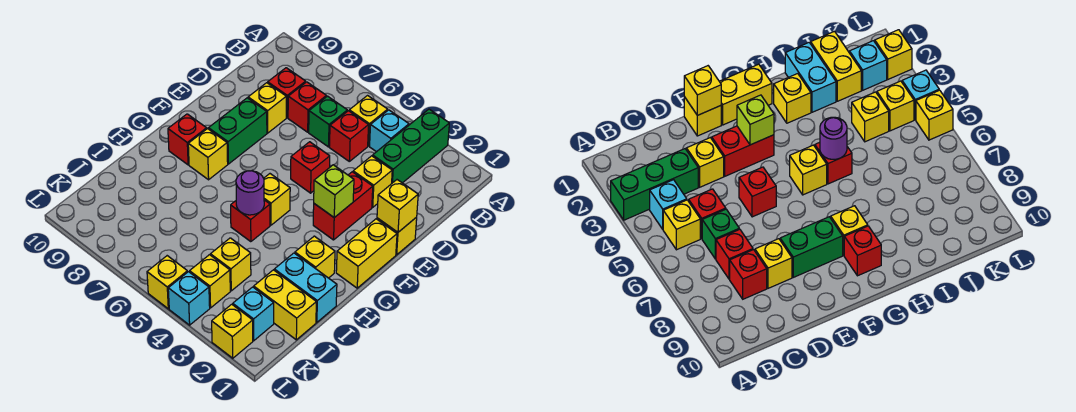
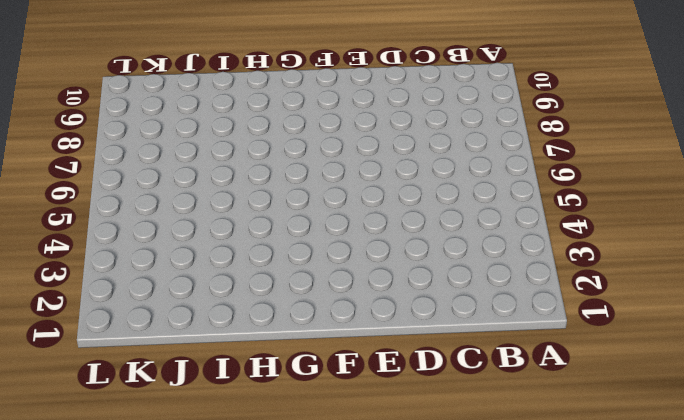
none -> green brick A3:C3 level 1
none -> cyan brick B4 level 1
none -> yellow brick B5 level 1
none -> red brick C5 level 1

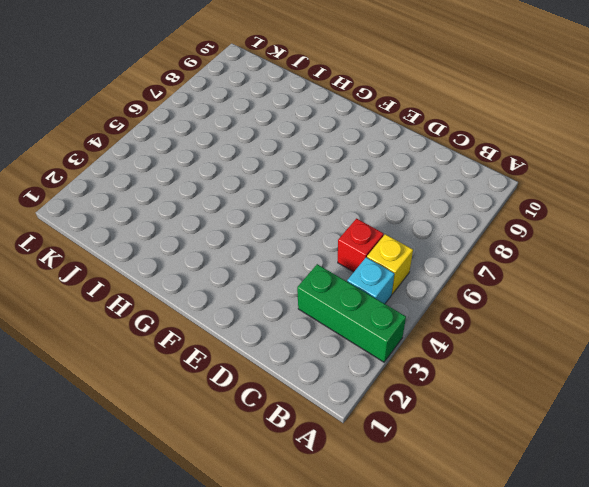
none -> green brick C6 level 1
none -> red brick C7 level 1
none -> red brick C8 level 1
none -> yellow brick D3 level 1

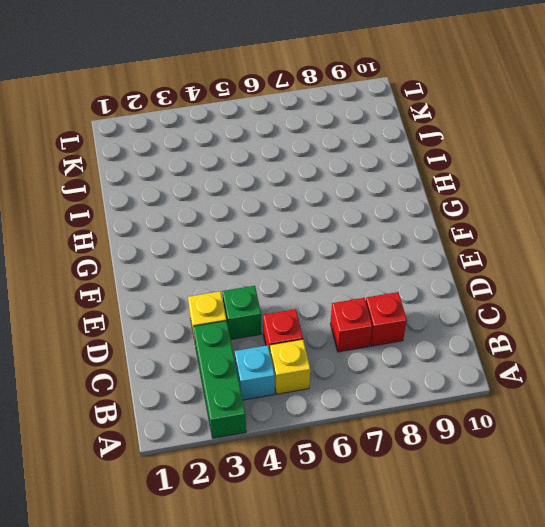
green brick D4 level 1 -> green brick C6 level 1
none -> yellow brick D8 level 1
none -> yellow brick E1 level 1
none -> red brick E3:F3 level 1
none -> red brick E5 level 1

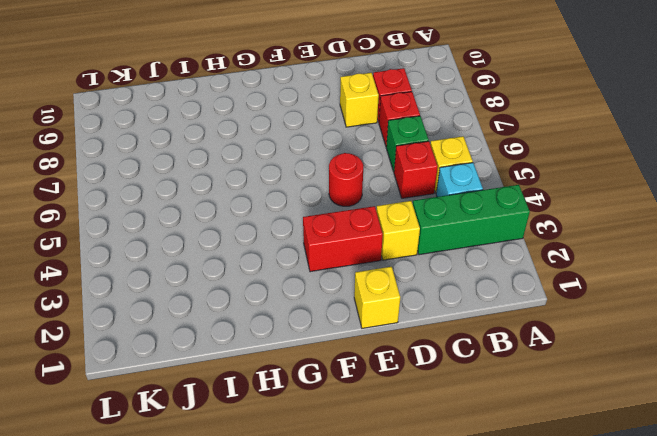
red round brick E5 level 1 -> red brick E5 level 1
none -> green brick E8:F8 level 1
none -> yellow brick F1:G1 level 1
none -> yellow brick G5 level 1
none -> yellow brick G8 level 1

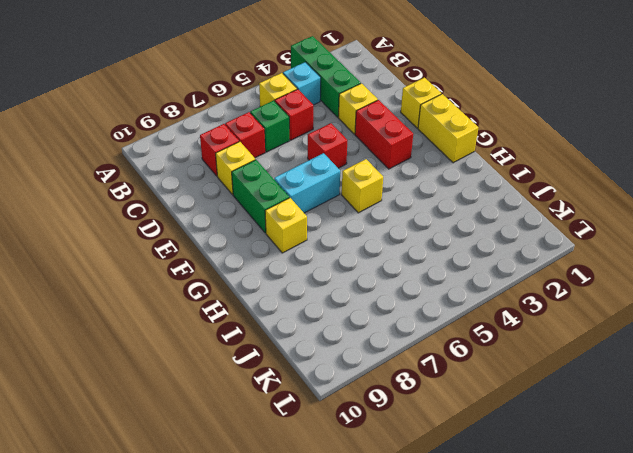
cyan brick F6:F7 level 1 -> cyan brick I1:I2 level 1
none -> red brick G9 level 1
none -> yellow brick H2 level 1
none -> red brick H5 level 1
none -> yellow brick J1:J2 level 1

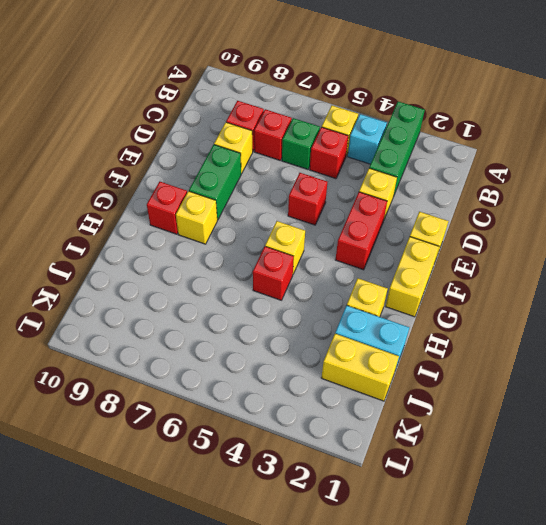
none -> yellow brick J4 level 1
none -> cyan brick K2 level 1
none -> yellow brick K4 level 1
none -> yellow brick L2 level 1

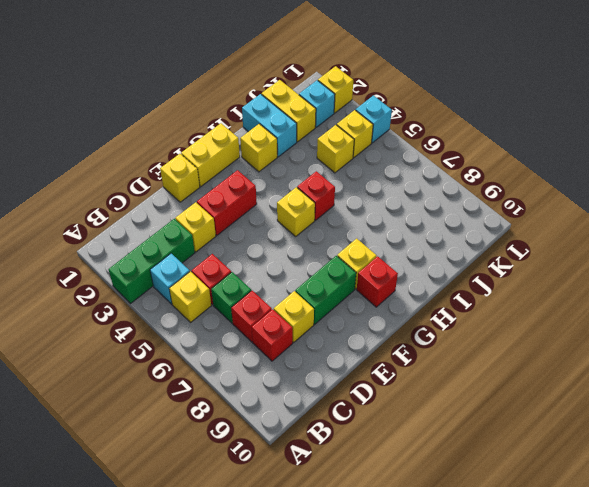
none -> red brick E5 level 1
none -> yellow brick L5 level 1
none -> yellow brick E1 level 2
none -> lime brick F3 level 2

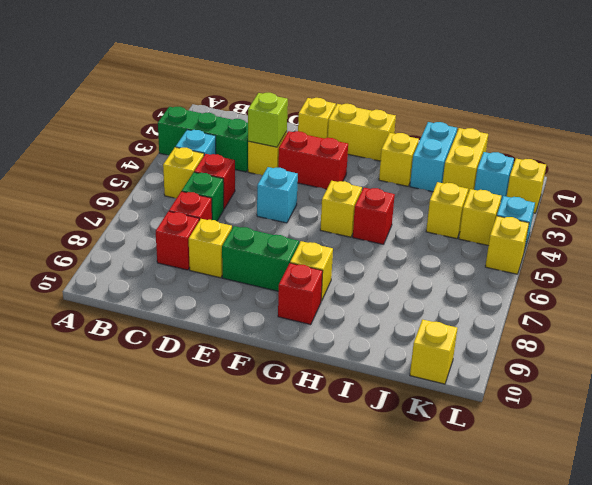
lime brick D3 level 2 -> lime brick F3 level 2
cyan brick E5 level 1 -> red brick E5 level 1
yellow brick K10 level 1 -> yellow brick E1 level 2
none -> purple round brick H5 level 2

